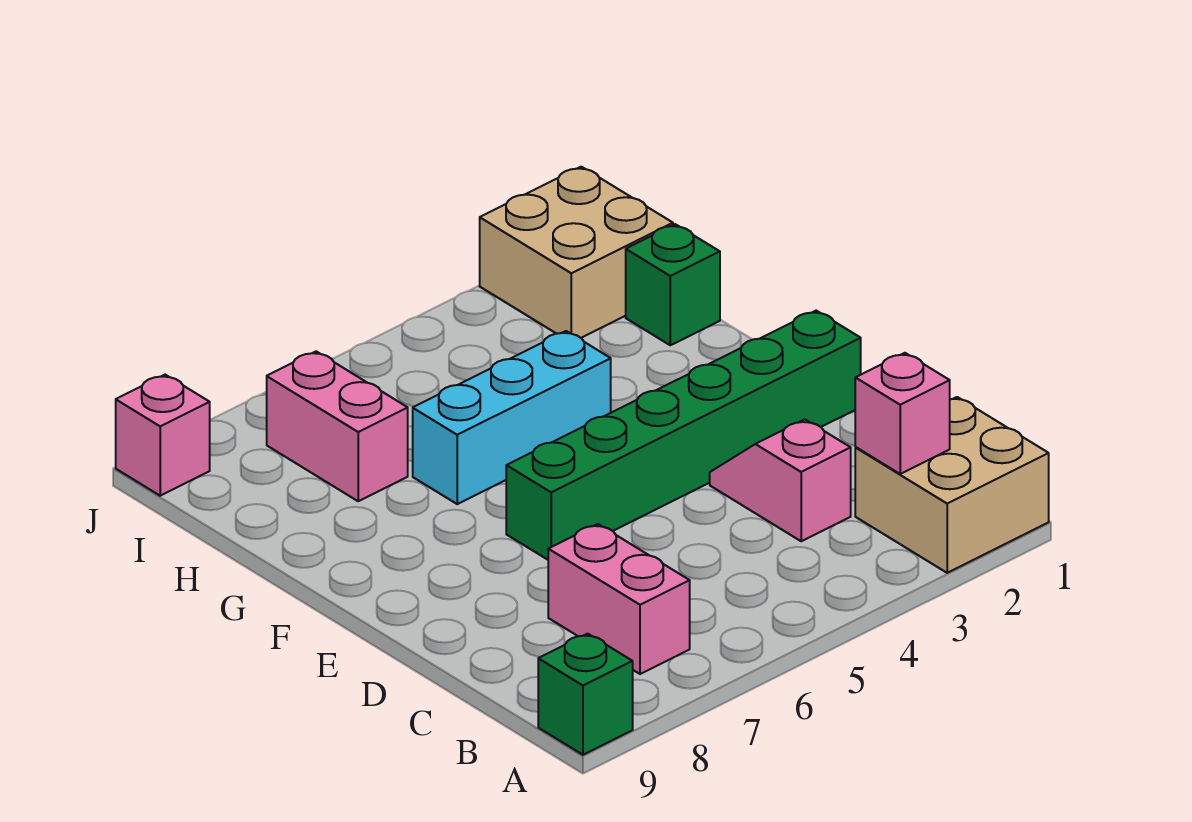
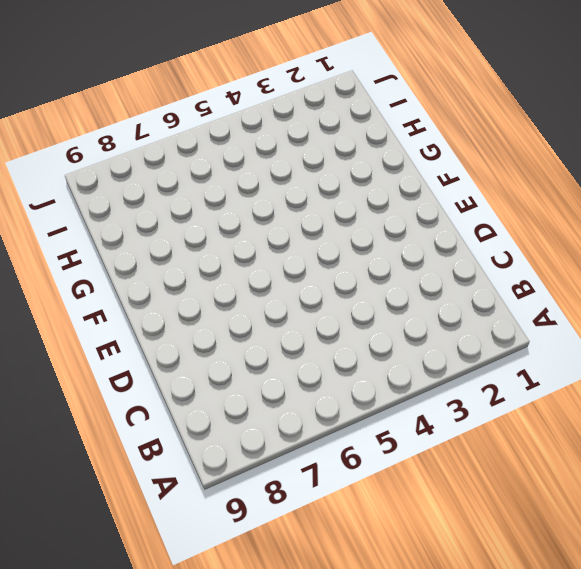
none -> tan brick A1:B2 level 1
none -> green brick A9 level 1

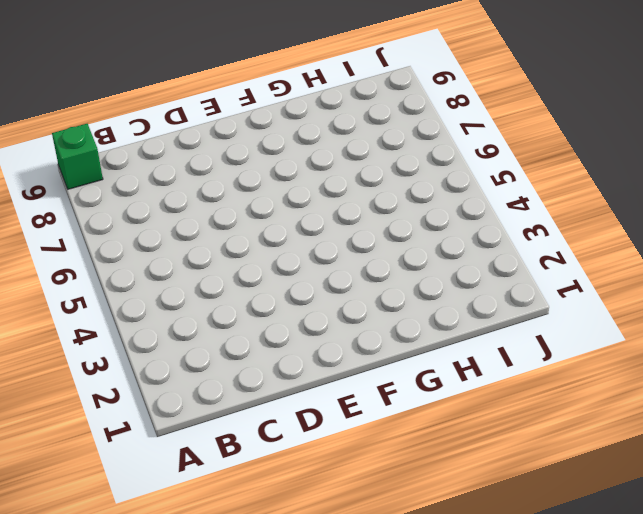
none -> tan brick A1:B2 level 1
none -> pink brick B7:C7 level 1

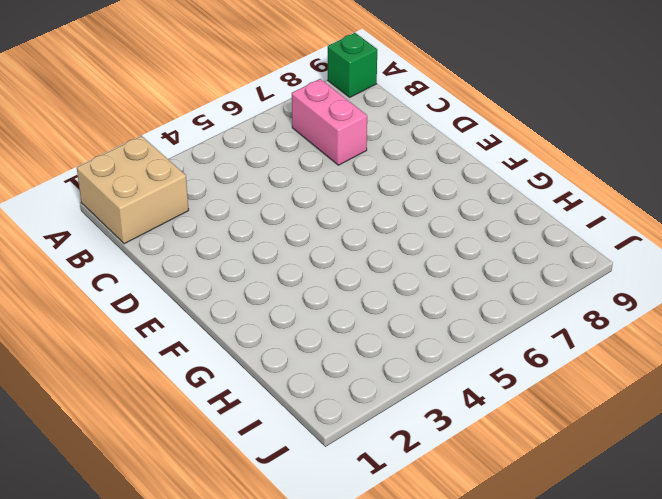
none -> pink slope C3:D3 level 1 top C
none -> green brick E1:E6 level 1

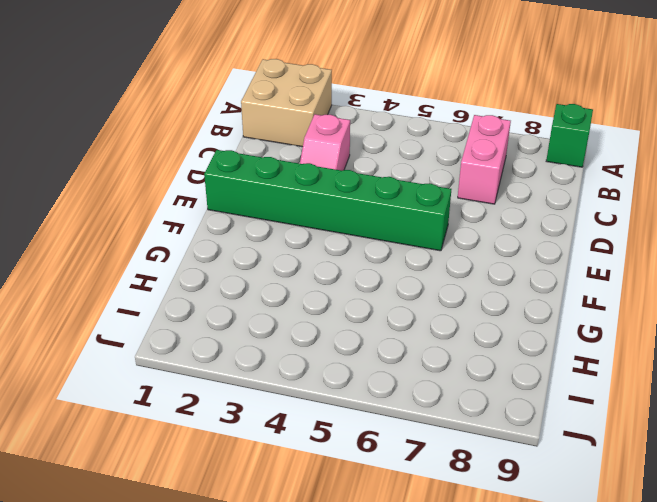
none -> cyan brick G4:G6 level 1
none -> green brick H1 level 1

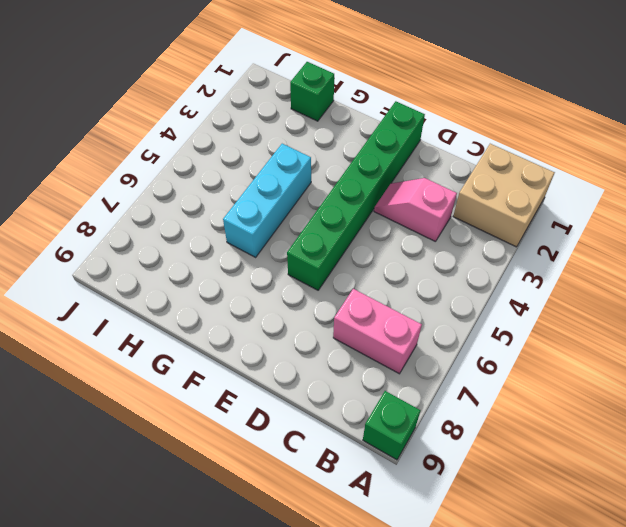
none -> pink brick H7:I7 level 1
none -> tan brick I1:J2 level 1

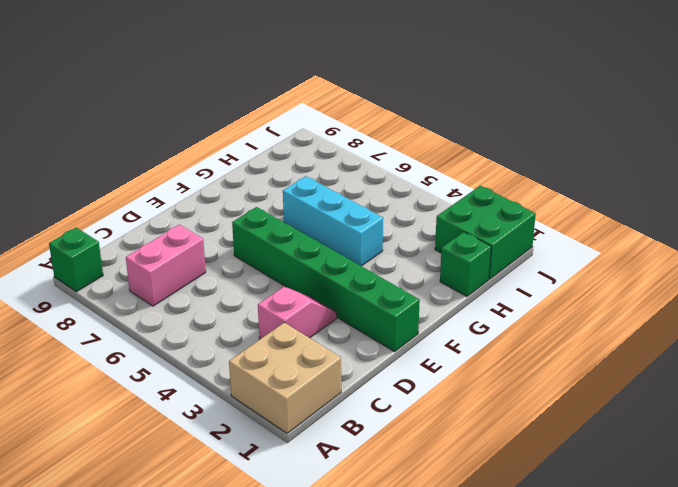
green brick I1:J2 level 1 -> tan brick I1:J2 level 1
none -> pink brick H7:I7 level 1
none -> pink brick J9 level 1

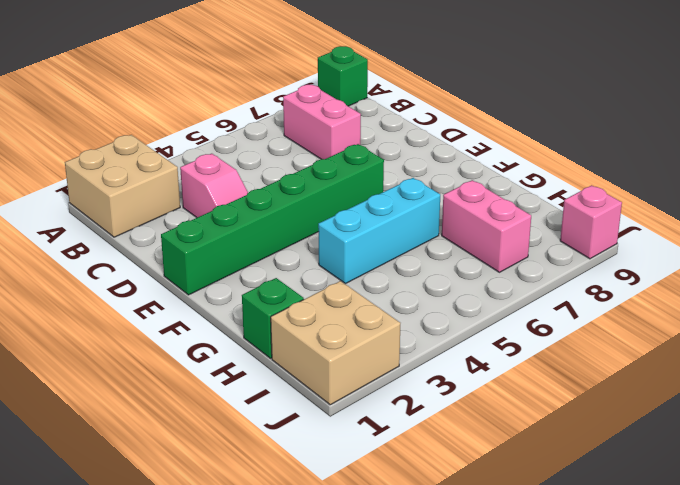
none -> pink brick B2 level 2

